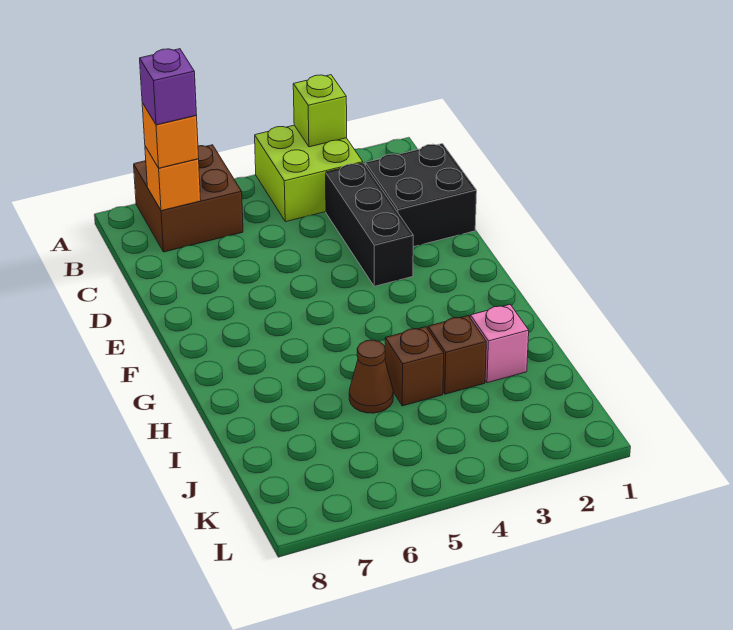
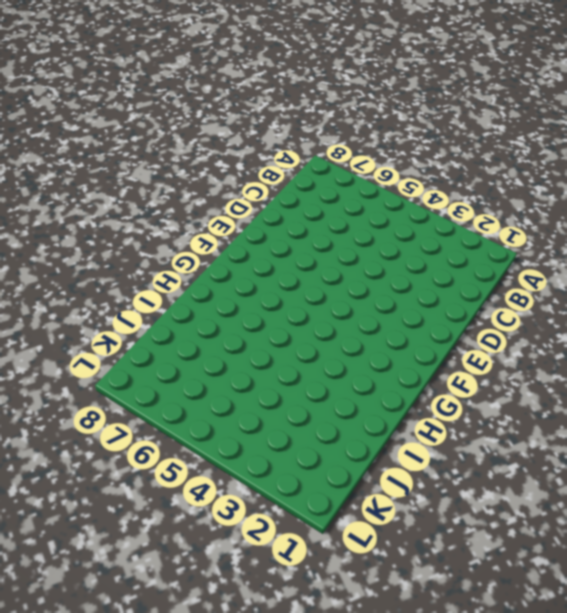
none -> lime brick A3:B4 level 1
none -> brown brick A6:B7 level 1
none -> black brick C1:D2 level 1

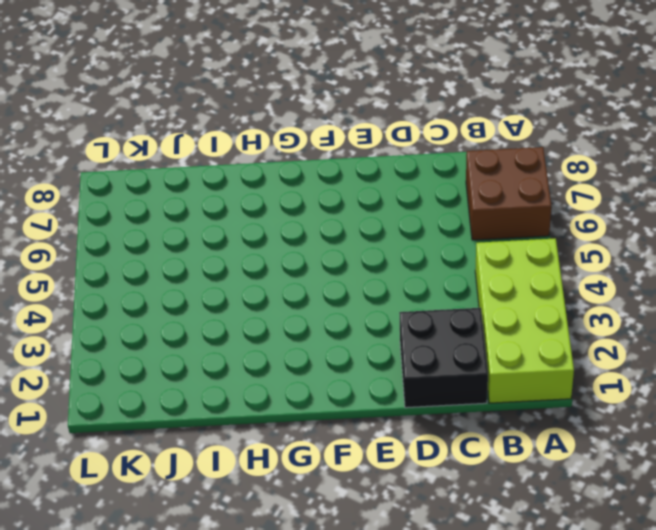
lime brick A1:B4 level 1 -> lime brick A3:B4 level 1
none -> black brick C3:E3 level 1
none -> pink brick I2 level 1
none -> brown brick I3 level 1

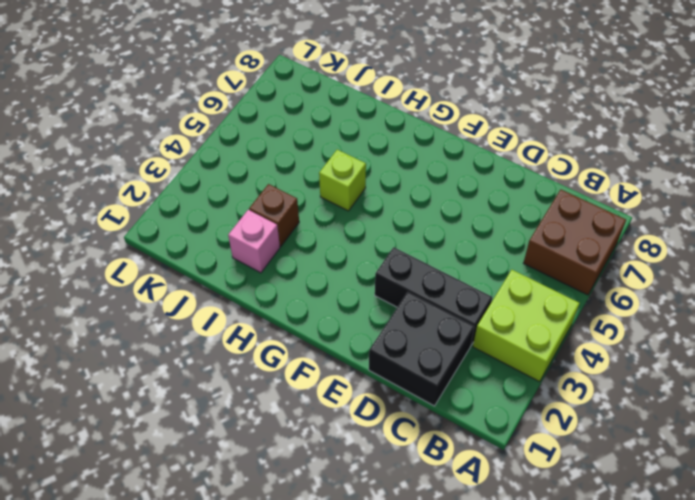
lime brick H5 level 1 -> lime brick A3 level 2
none -> brown brick I4 level 1
none -> brown cone I5 level 1
none -> orange brick B7 level 2

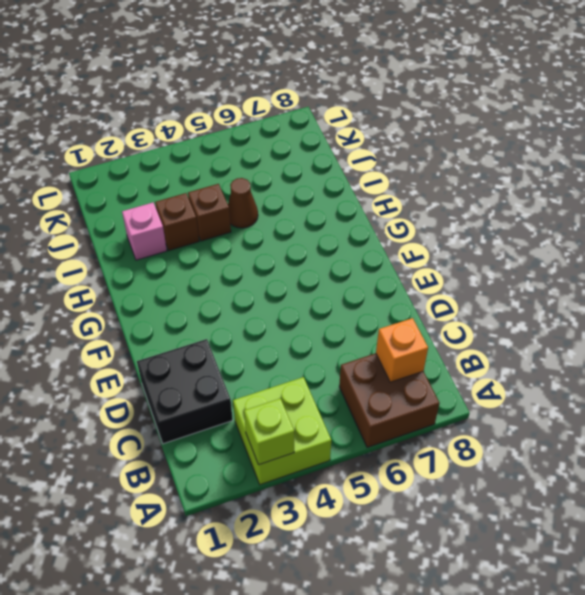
none -> black brick C3:E3 level 1
none -> orange brick B7 level 3
none -> purple brick B7 level 4

